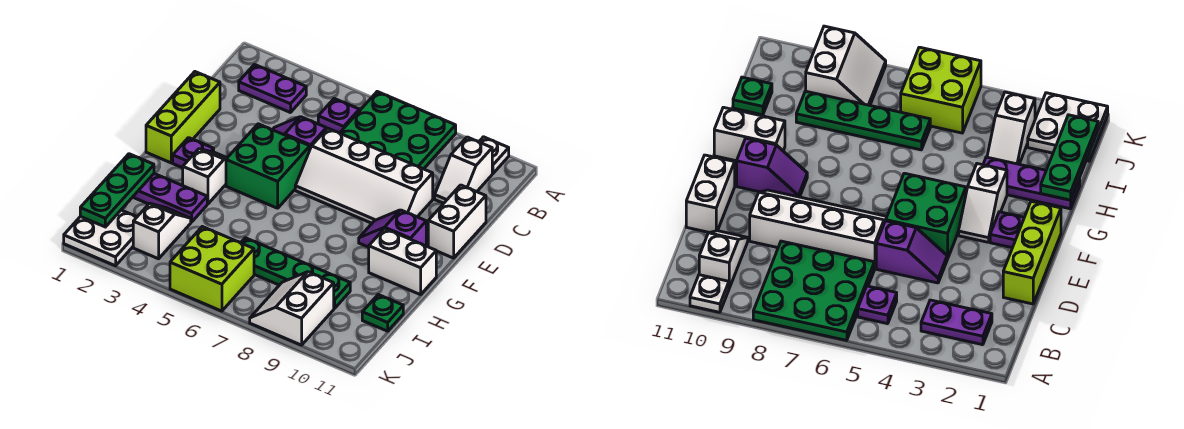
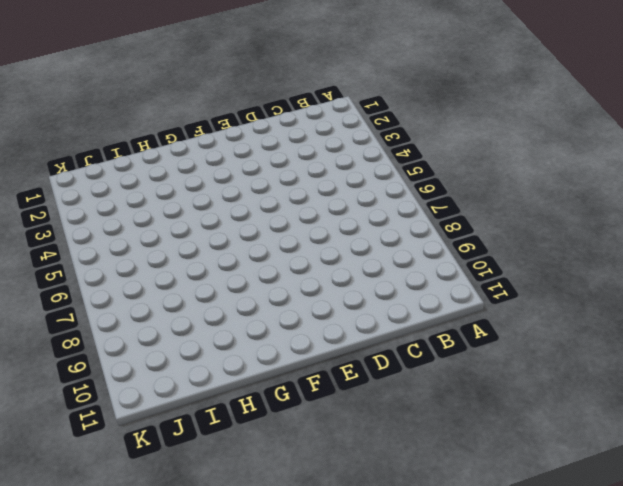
none -> green plate A6:C8 level 1
none -> white plate A10 level 1
none -> purple plate B2:B3 level 1

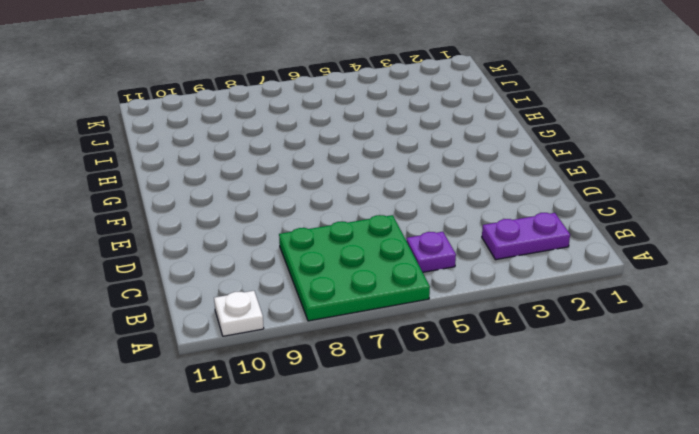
none -> white slope B10:C10 level 1 top B
none -> lime brick D1:F1 level 1
none -> purple slope D4:D5 level 1 top 5

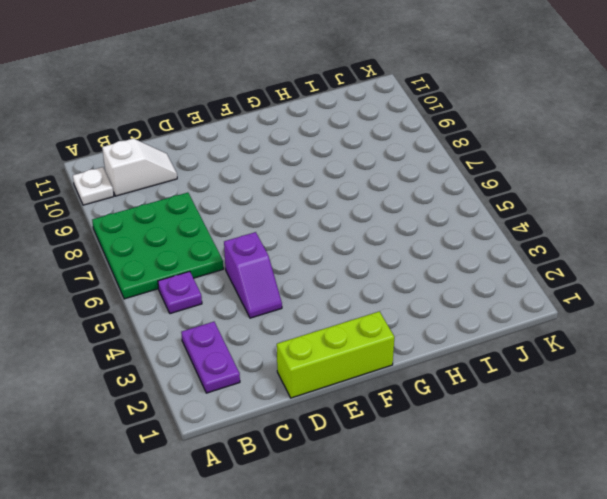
none -> white slope D6:E9 level 1 top D
none -> white brick D11:E11 level 1
none -> green brick E4:F5 level 1

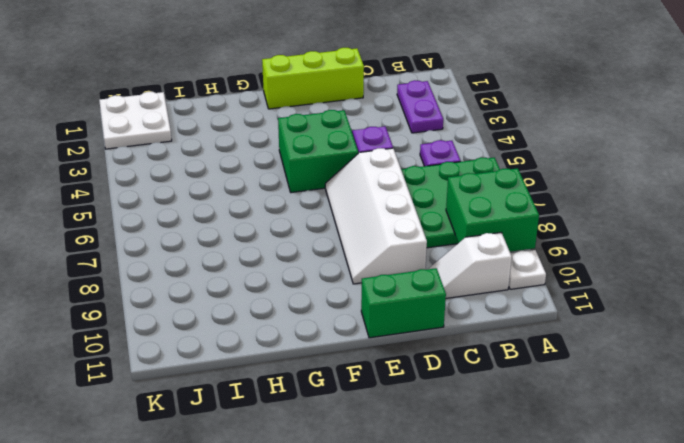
green brick A8:B9 level 2 -> none
green brick D11:E11 level 1 -> white brick D11:E11 level 1
none -> purple plate F2 level 1
none -> white slope F3:G3 level 1 top G
none -> purple slope F9:F10 level 1 top 10

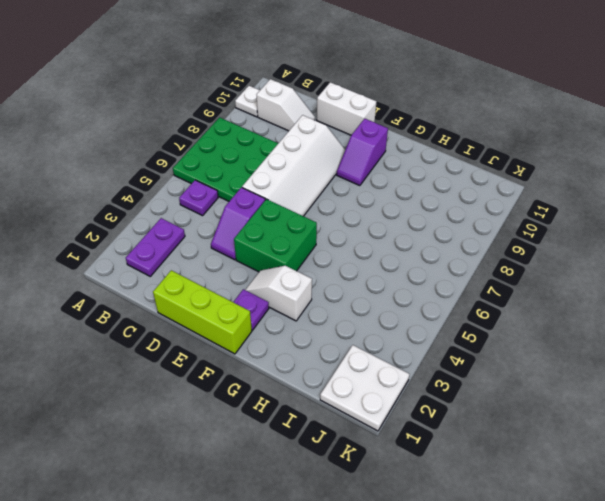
none -> white brick G10:G11 level 1
none -> purple plate H1:H3 level 1
none -> white slope I3:J3 level 1 top J

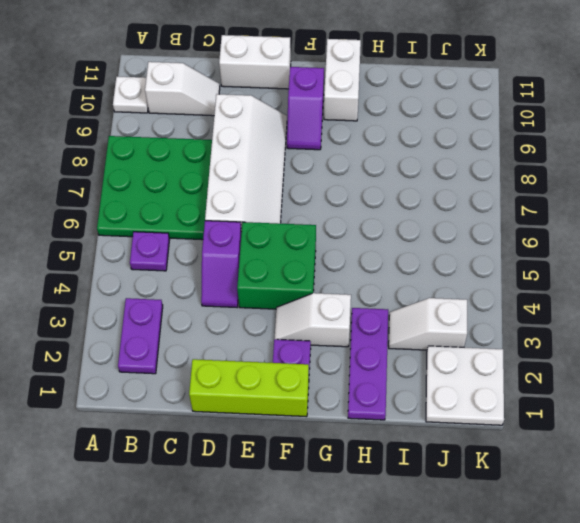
none -> green plate I6:I9 level 1
none -> green plate I11 level 1
none -> lime brick J5:K6 level 1

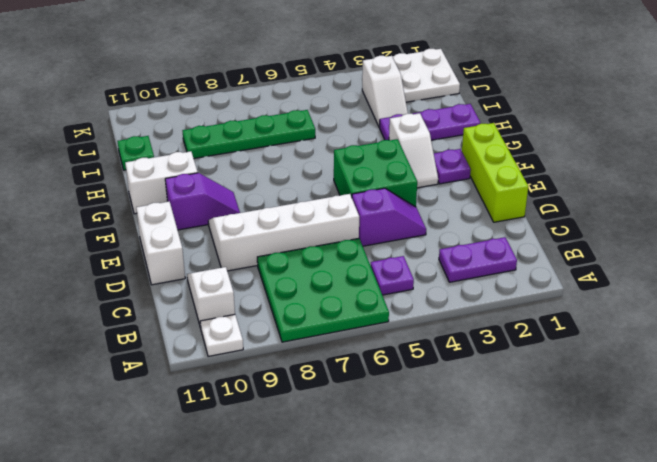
none -> lime brick J5:K6 level 1
none -> white slope J8:K9 level 1 top 9
none -> green plate H1:J1 level 2

